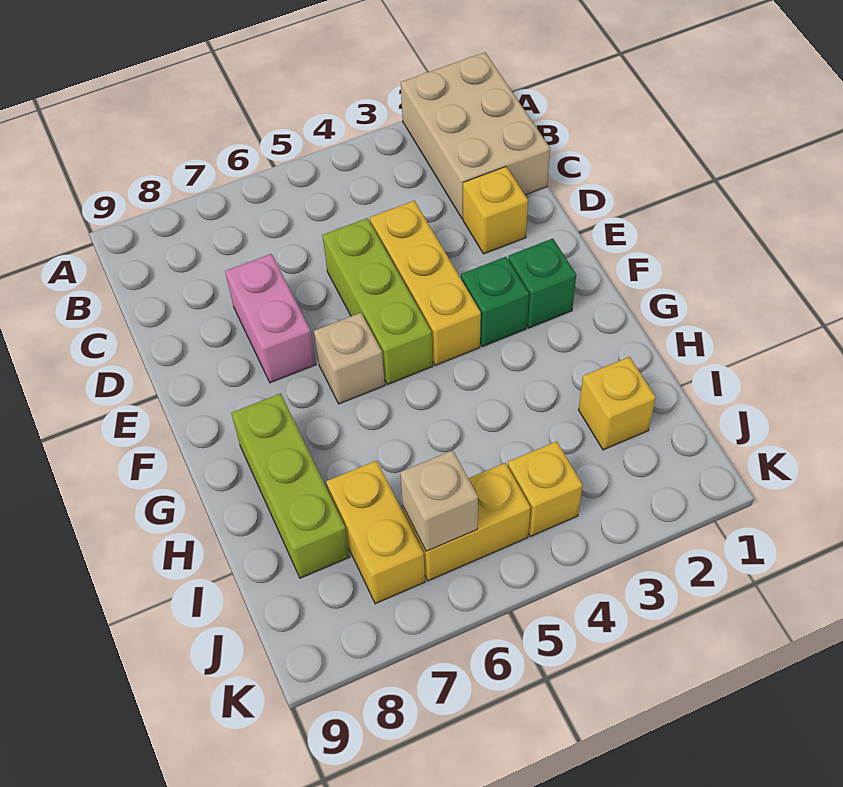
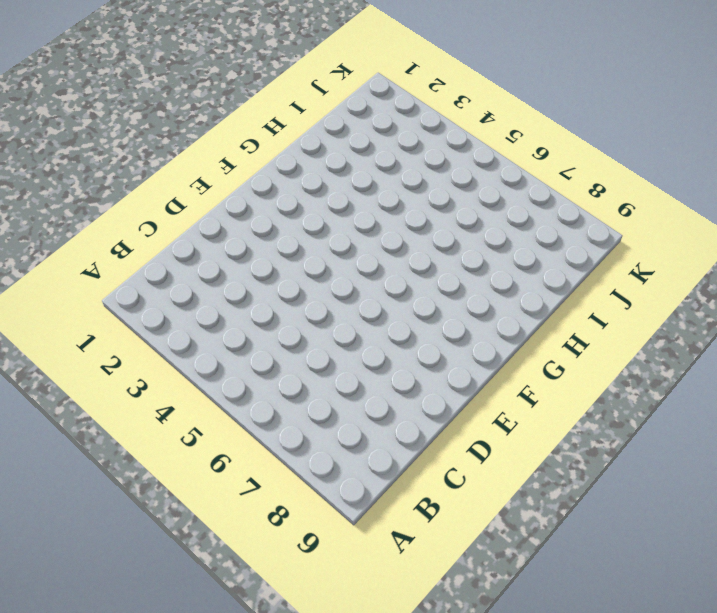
none -> tan brick A1:C2 level 1
none -> yellow brick D2 level 1
none -> yellow brick D4:F4 level 1

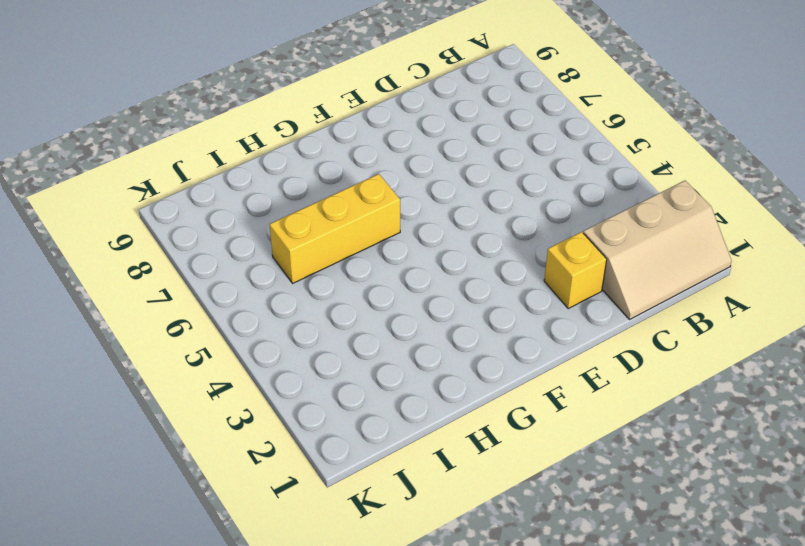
tan slope A1:C2 level 1 top 2 -> tan brick A1:C2 level 1
yellow brick G6:I6 level 1 -> yellow brick D4:F4 level 1
none -> lime brick D5:F5 level 1
none -> pink brick D7:E7 level 1
none -> green brick F2 level 1

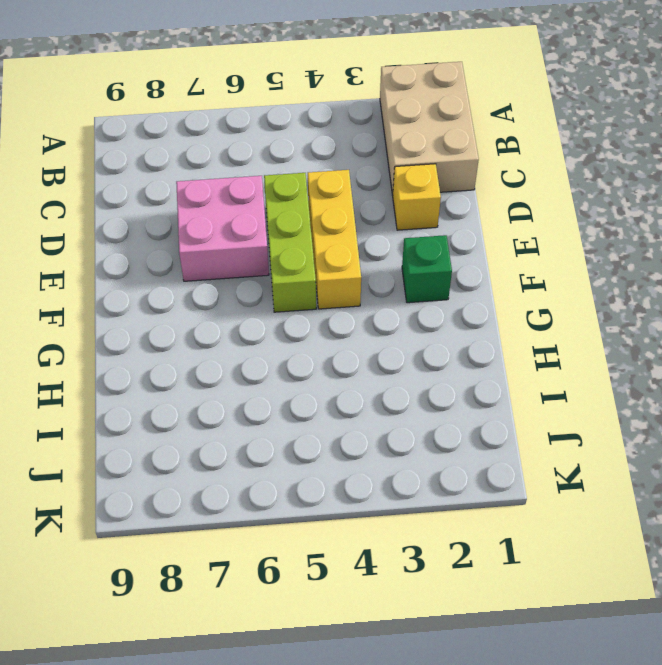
pink brick D6:E7 level 1 -> pink brick D7:E7 level 1
none -> green brick F3 level 1
none -> tan brick F6 level 1
none -> lime brick G8:I8 level 1

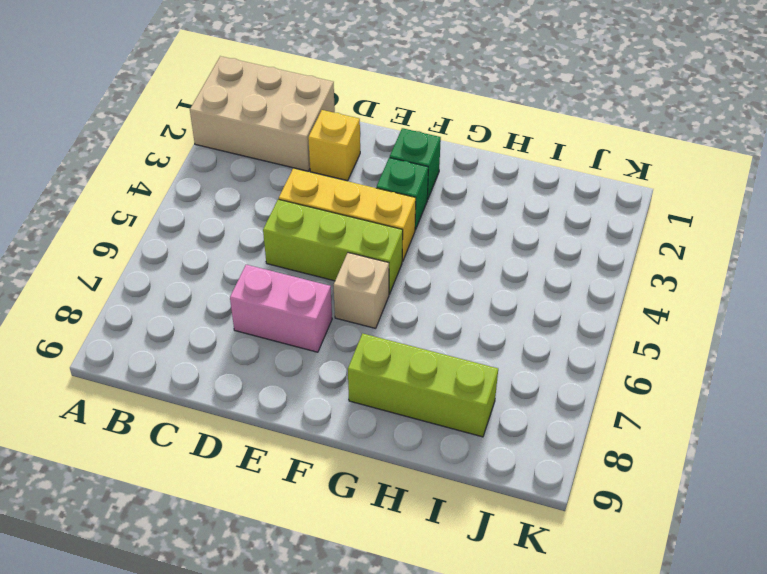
none -> yellow brick I2 level 1
none -> yellow brick I7:J7 level 1
none -> yellow brick J4 level 1

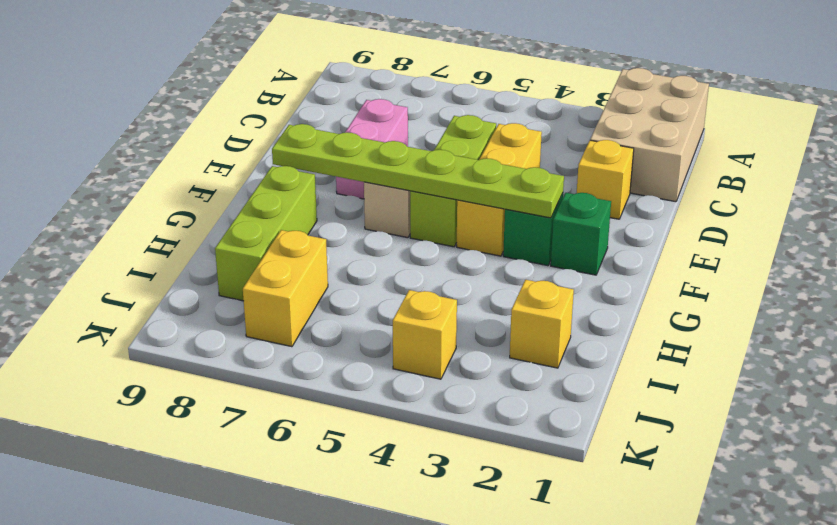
lime plate F3:F8 level 2 -> none
none -> yellow brick J5:J6 level 1
none -> tan brick J6 level 2

